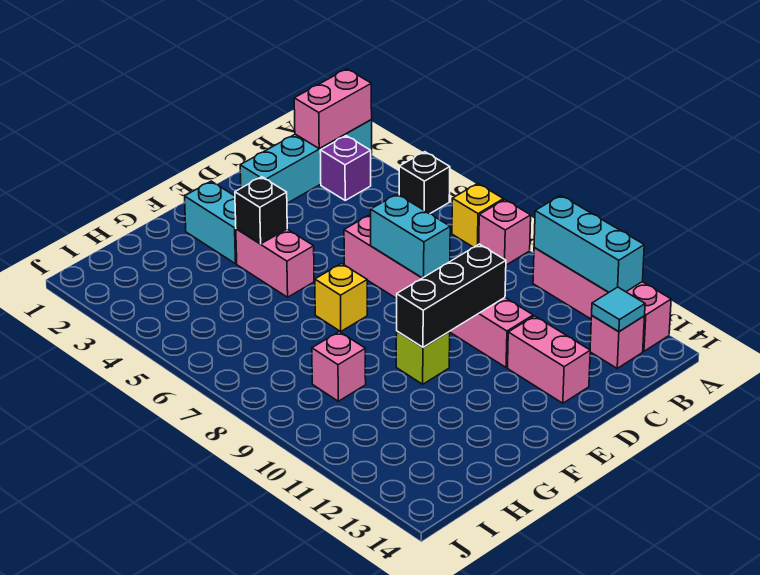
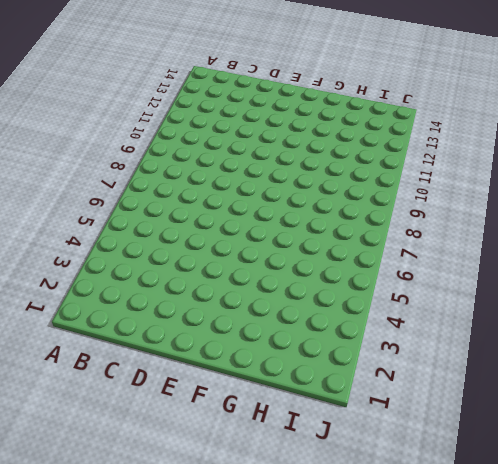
none -> cyan brick A2:D2 level 1
none -> black brick A5 level 1
none -> yellow brick A7 level 1

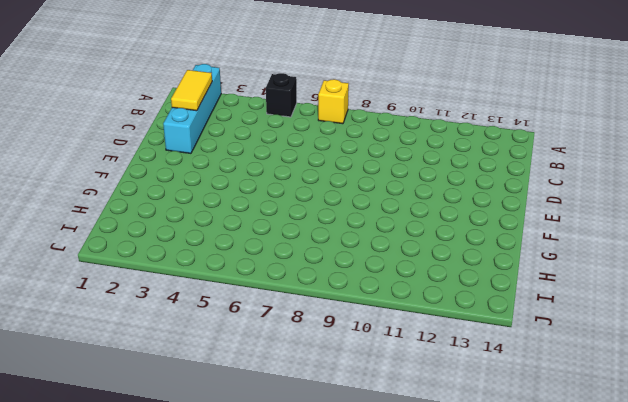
yellow tile B2:C2 level 2 -> pink brick A2:B2 level 2
none -> pink brick A8 level 1
none -> pink brick A10:A13 level 1
none -> purple brick B3 level 1

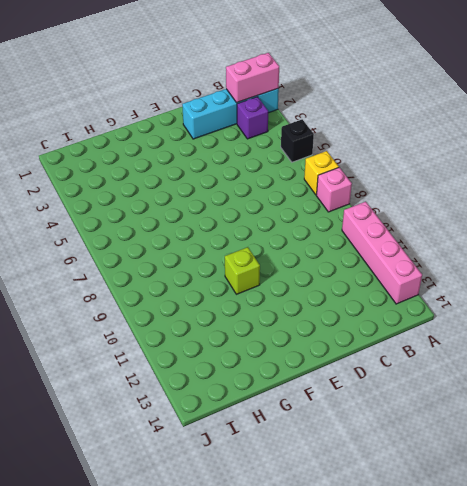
none -> pink brick B13 level 1
none -> pink brick D6:D11 level 1
none -> pink brick D12:D13 level 1

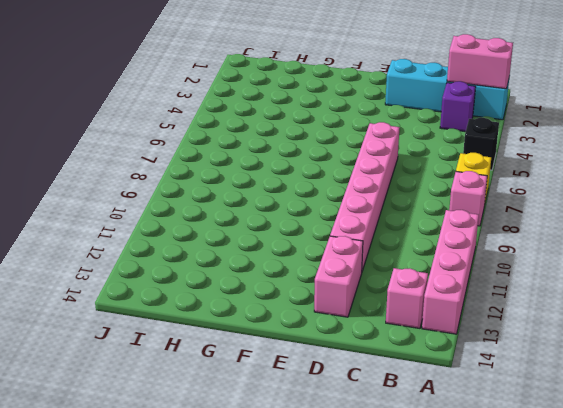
none -> cyan brick F2:F3 level 1
none -> pink brick F4:F5 level 1
none -> yellow brick F7 level 1

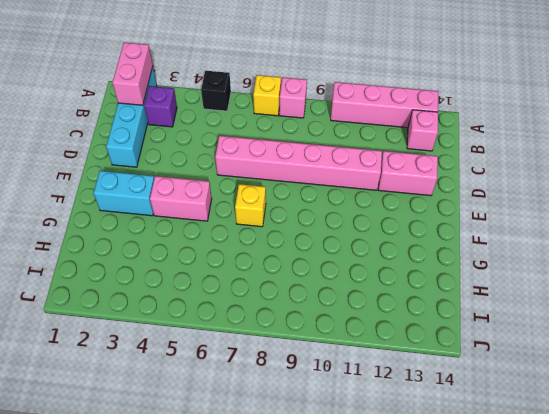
none -> lime brick F10 level 1
none -> pink brick H9 level 1
none -> cyan brick A10:A12 level 2

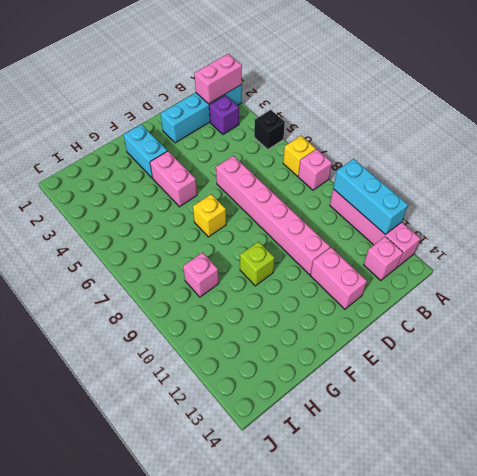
none -> cyan tile B13 level 2
none -> cyan brick D7:D8 level 2
none -> black brick D10:F10 level 2

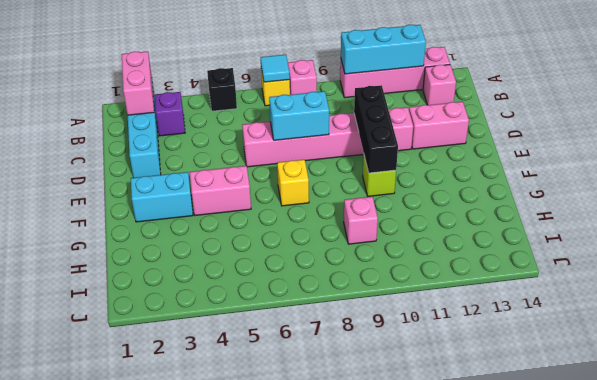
cyan tile A7 level 2 -> cyan tile B13 level 2
none -> black brick F4 level 2

